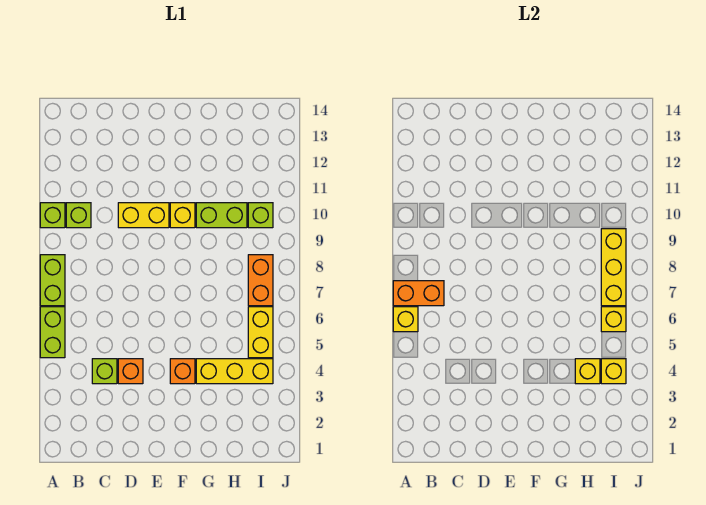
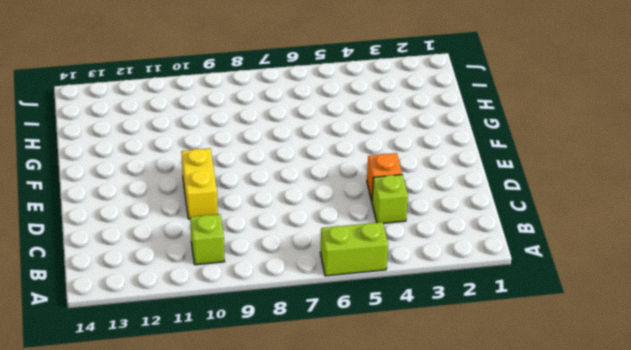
none -> lime brick A7:A8 level 1
none -> lime brick A10 level 1
none -> orange brick F4 level 1

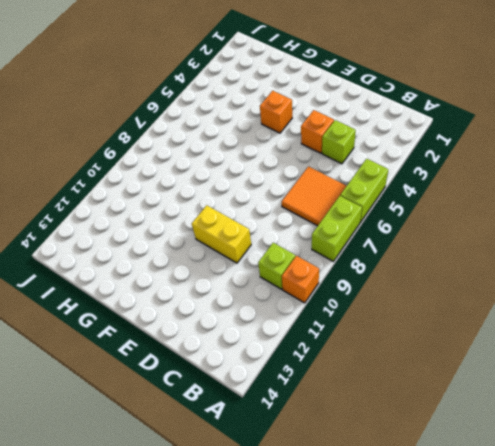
orange brick A10 level 1 -> lime brick A10 level 1
orange tile B6:C7 level 1 -> none
none -> yellow brick F10 level 1
none -> yellow brick G4:I4 level 1
none -> lime brick G10:H10 level 1

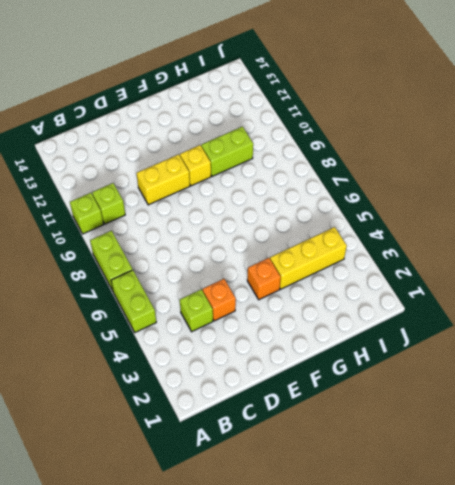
none -> yellow brick I5:I6 level 1
none -> orange brick I7:I8 level 1
none -> lime brick I10 level 1

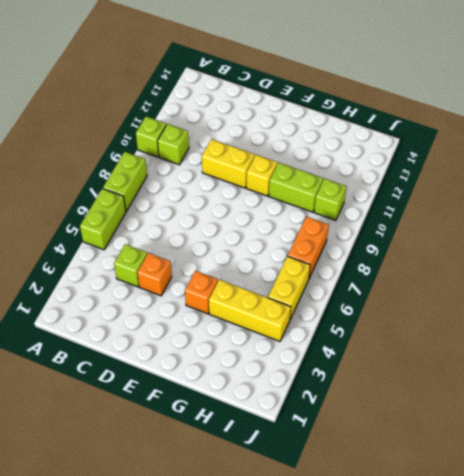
none -> yellow brick A6 level 2
none -> orange brick A7:B7 level 2
none -> yellow brick H4 level 2

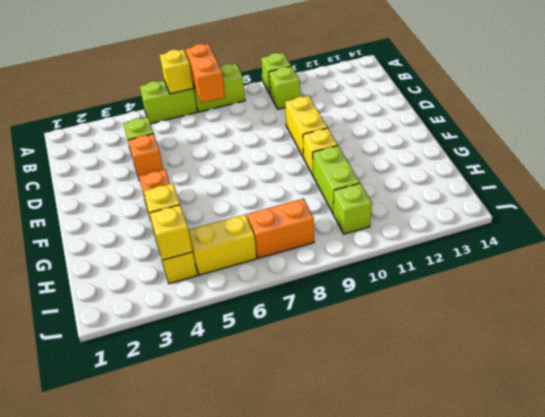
none -> yellow brick I6 level 2
none -> yellow brick I7:I9 level 2

